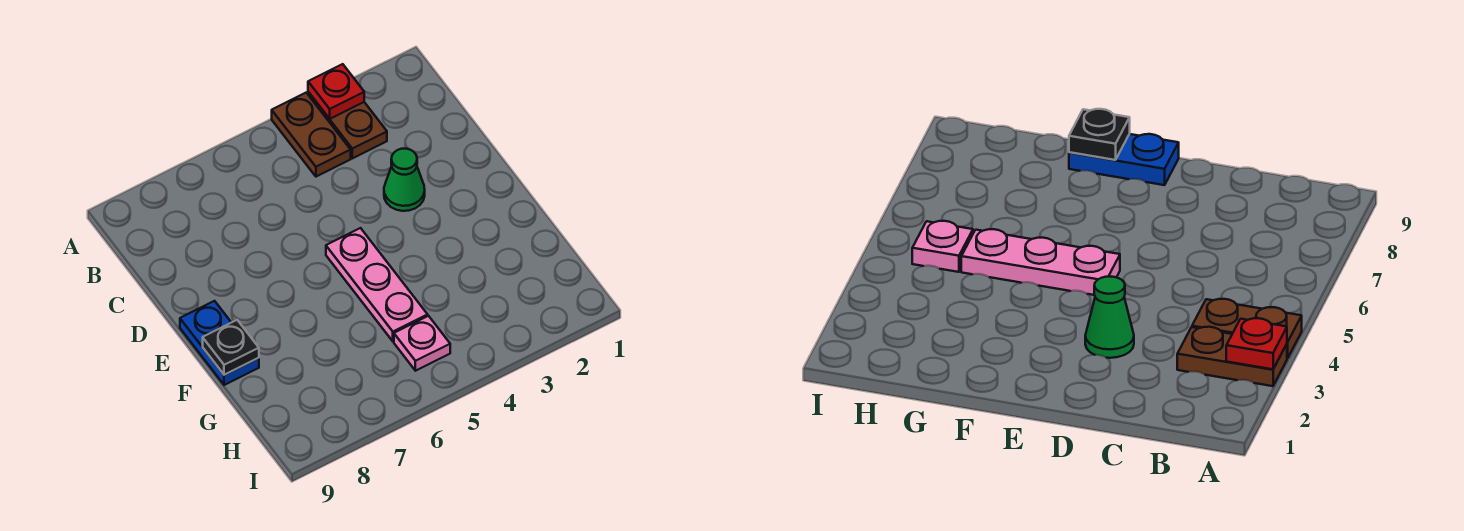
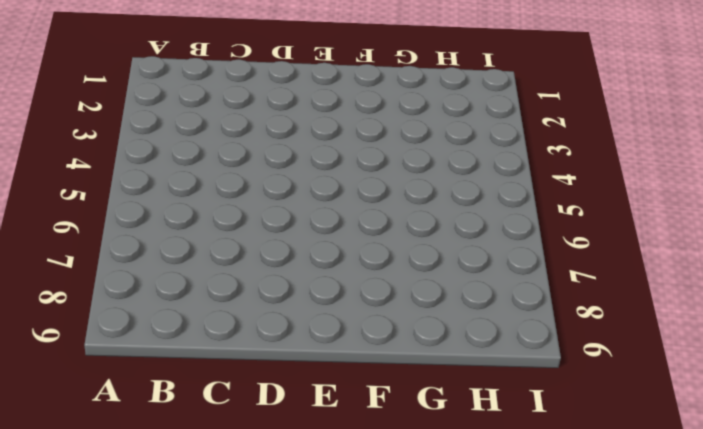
none -> brown plate A3:B3 level 1
none -> brown plate A4:B4 level 1

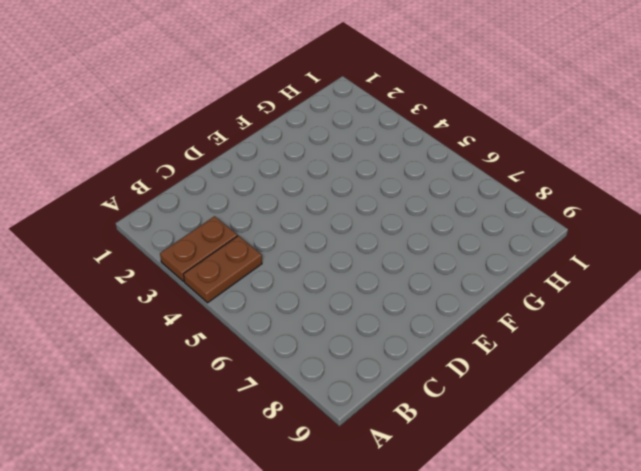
none -> green cone D3 level 1
none -> pink plate E5:G5 level 1

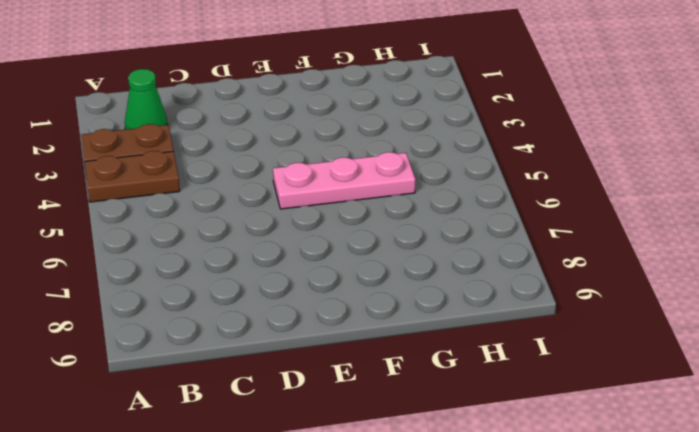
green cone B2 level 1 -> green cone D3 level 1
none -> blue plate E9:F9 level 1
none -> pink plate H5 level 1

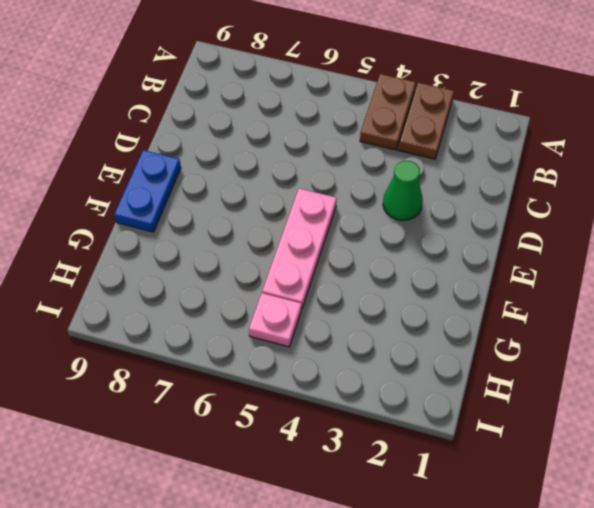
none -> red plate A3 level 2
none -> black plate F9 level 2

